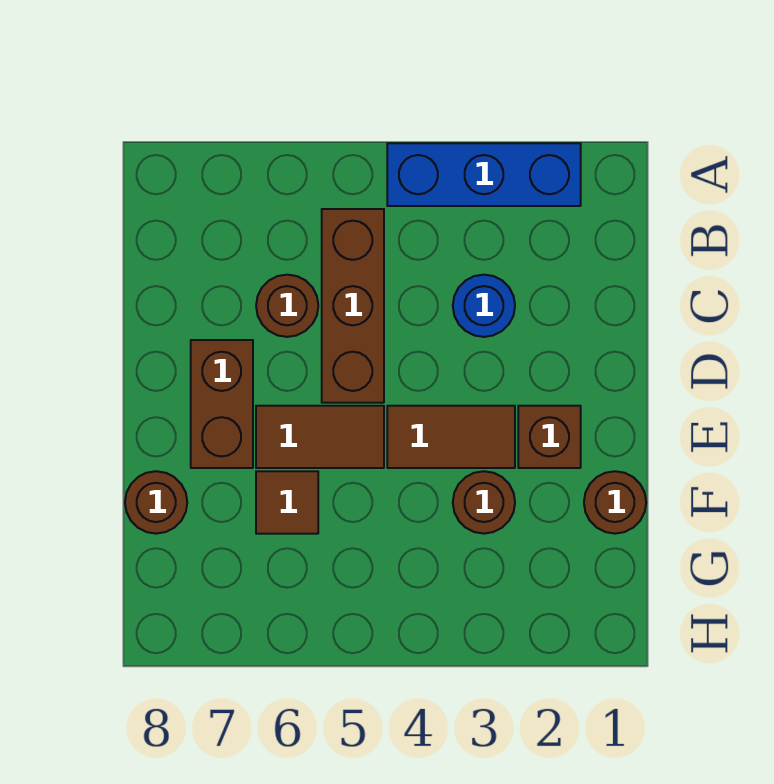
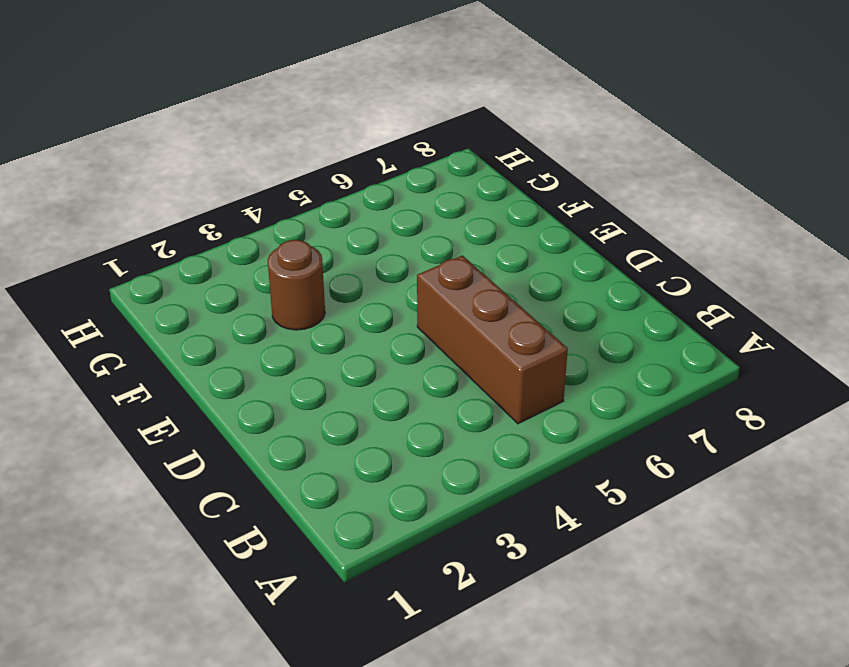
none -> blue brick A2:A4 level 1
none -> blue round brick C3 level 1
none -> brown round brick C6 level 1

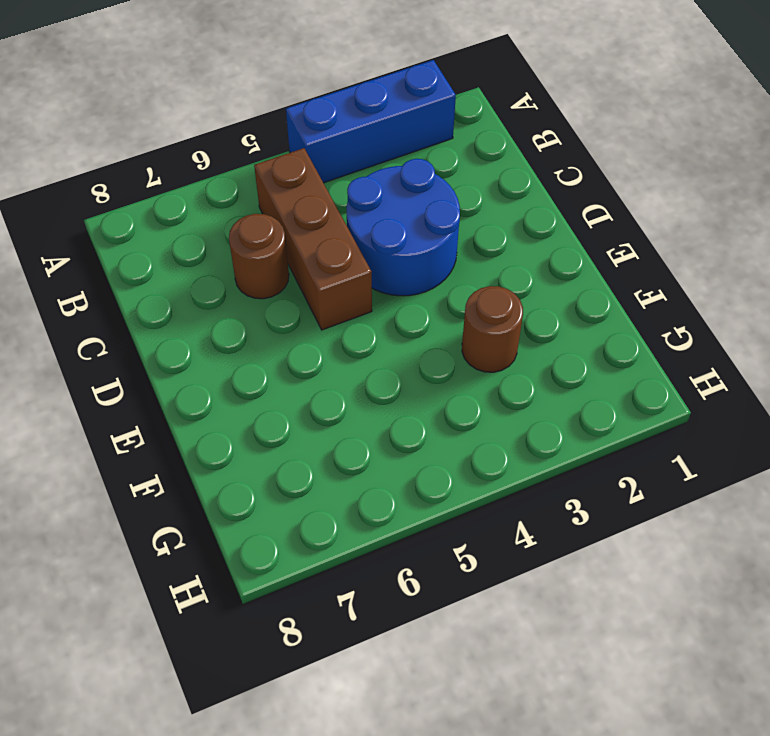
blue round brick C3:D4 level 1 -> blue round brick C3 level 1
none -> brown brick D7:E7 level 1
none -> brown brick E2 level 1
none -> brown tile E3:E4 level 1

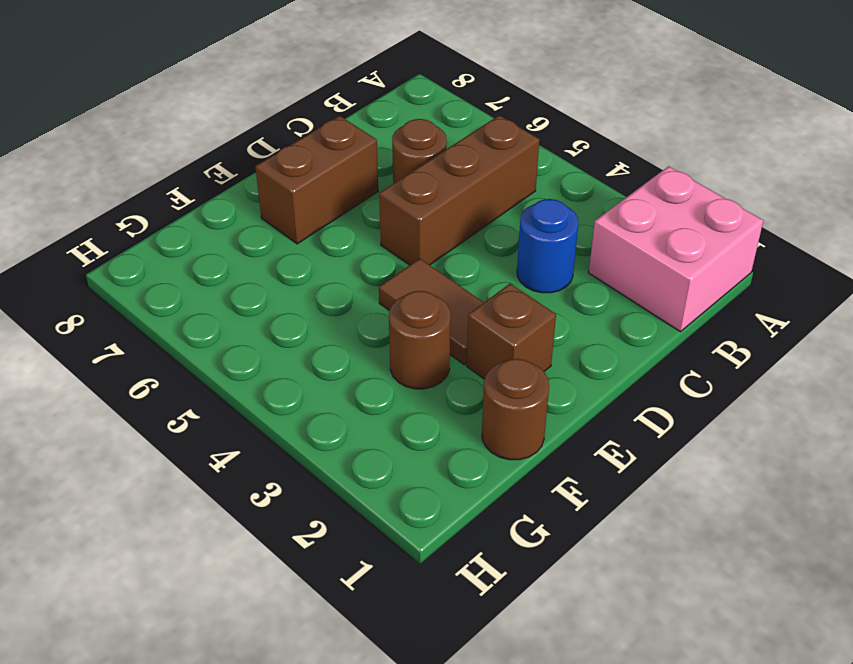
pink brick A1:B2 level 1 -> blue brick A2:A4 level 1
none -> brown tile E5:E6 level 1
none -> brown tile F6 level 1
none -> brown round brick F8 level 1

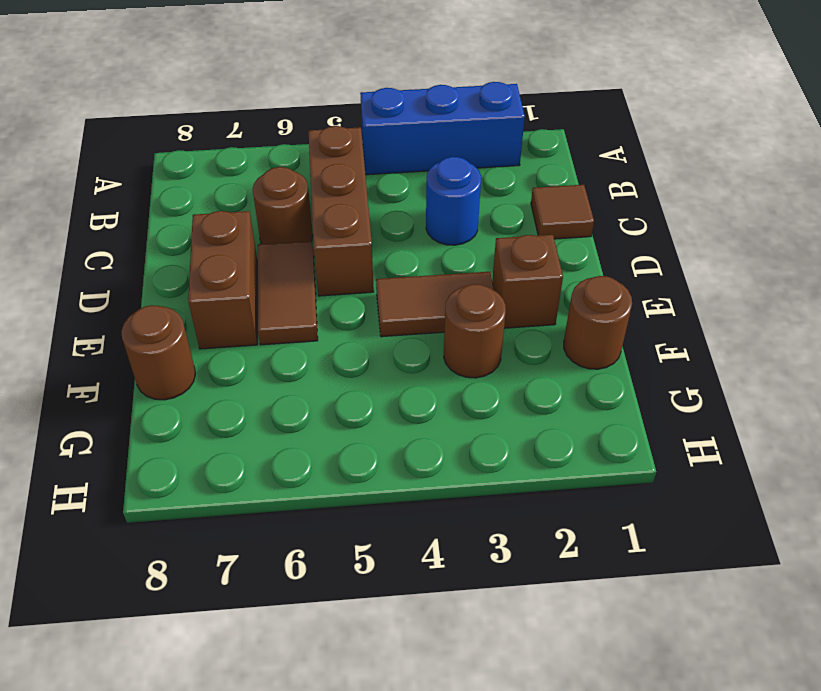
brown tile C1 level 1 -> brown tile F6 level 1
brown tile D6:E6 level 1 -> brown tile E5:E6 level 1

